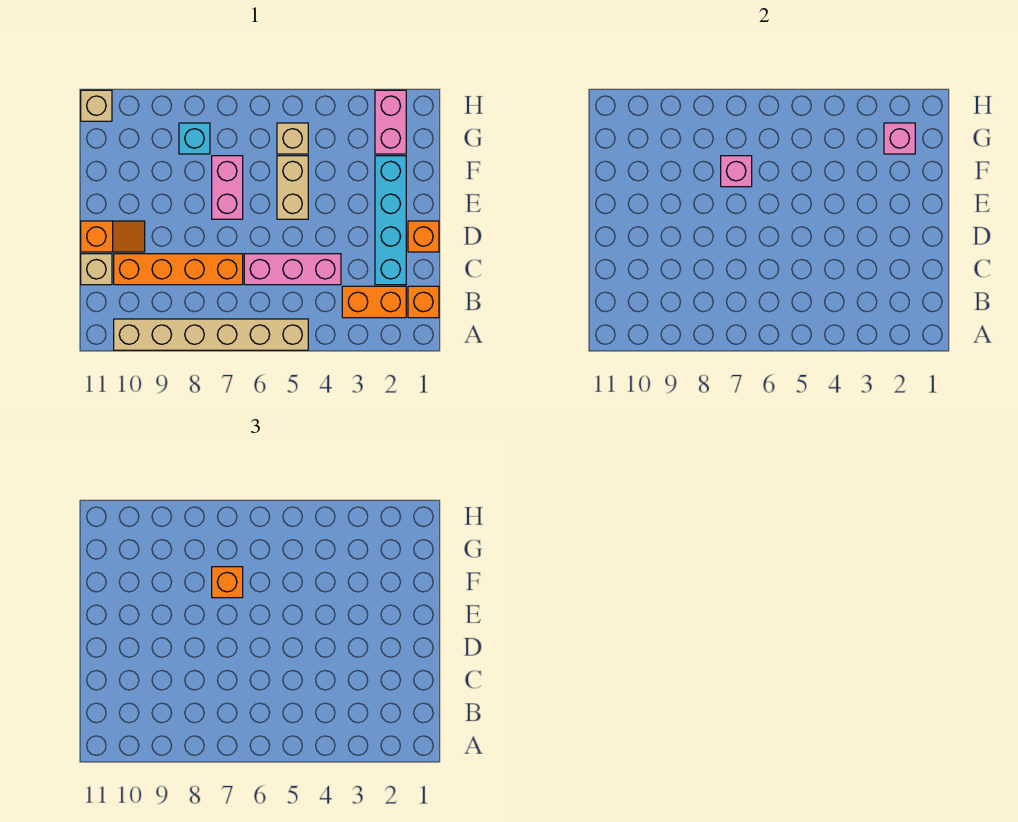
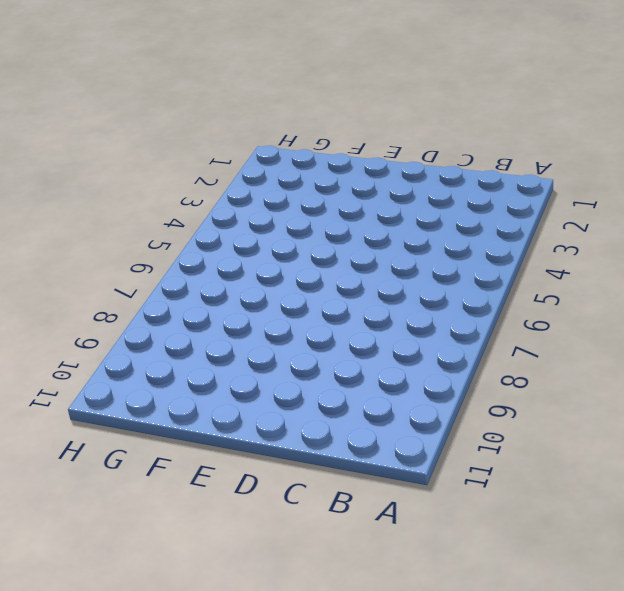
none -> tan brick A5:A10 level 1
none -> orange brick B1 level 1
none -> orange brick B2:B3 level 1

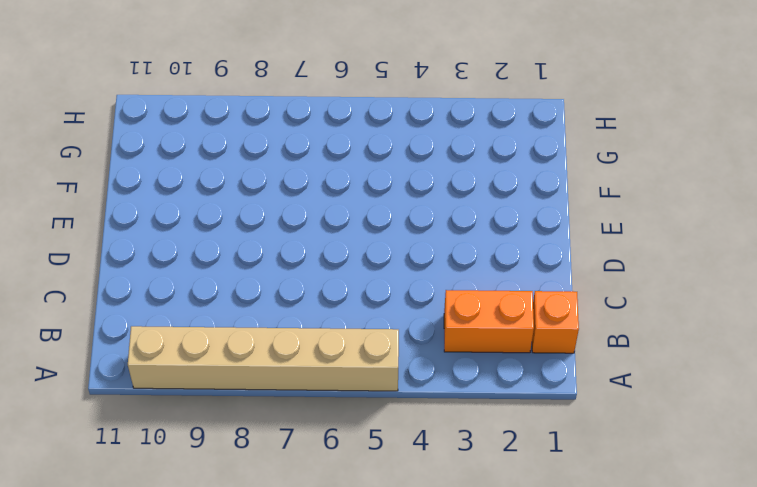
none -> cyan brick C2:F2 level 1
none -> pink brick C4:C6 level 1
none -> orange brick C7:C10 level 1

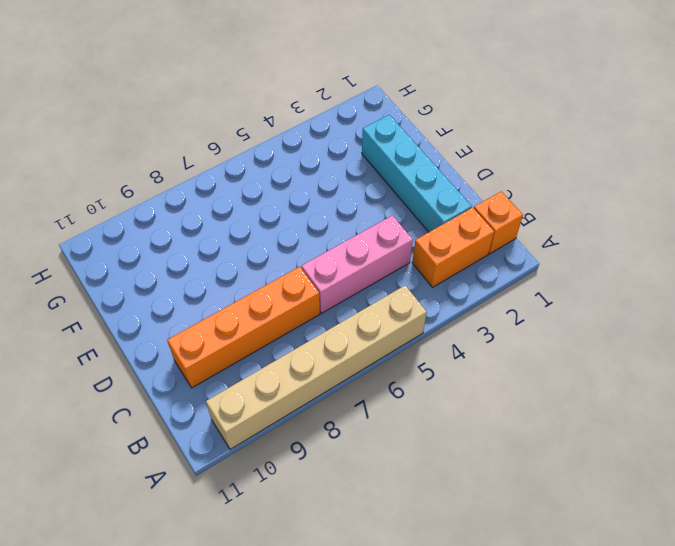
none -> tan brick C11 level 1
none -> orange brick D1 level 1
none -> orange slope D10:D11 level 1 top 11

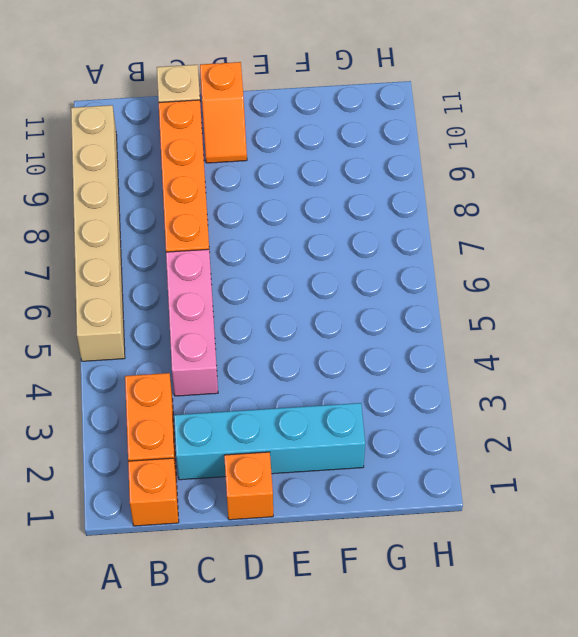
none -> tan brick E5:F5 level 1
none -> pink brick E7:F7 level 1
none -> pink brick G2:H2 level 1

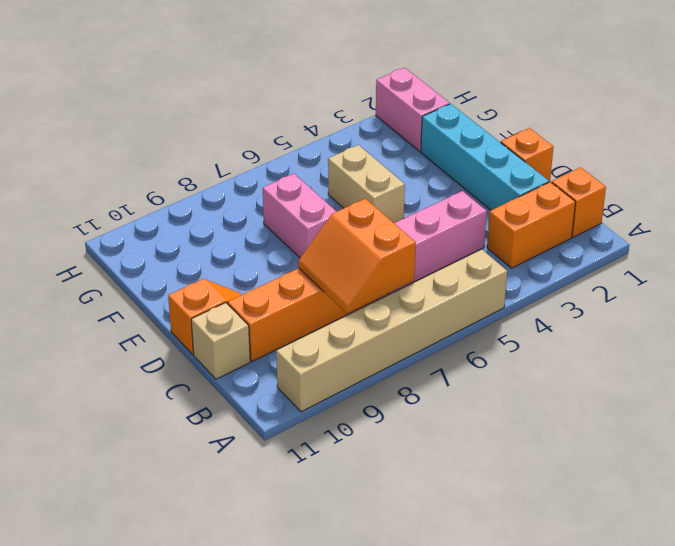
orange slope B7:C8 level 2 top 7 -> none
none -> tan brick G5 level 1
none -> cyan brick G8 level 1
none -> tan brick H11 level 1

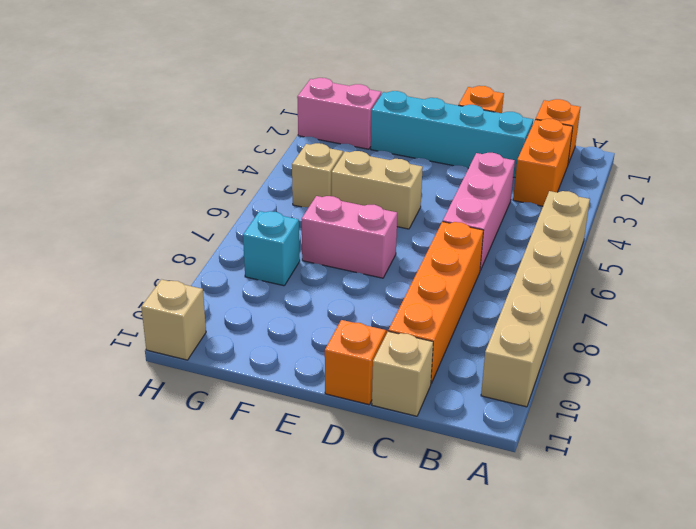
none -> pink brick F7 level 2
none -> pink brick G2 level 2
none -> orange brick F7 level 3

